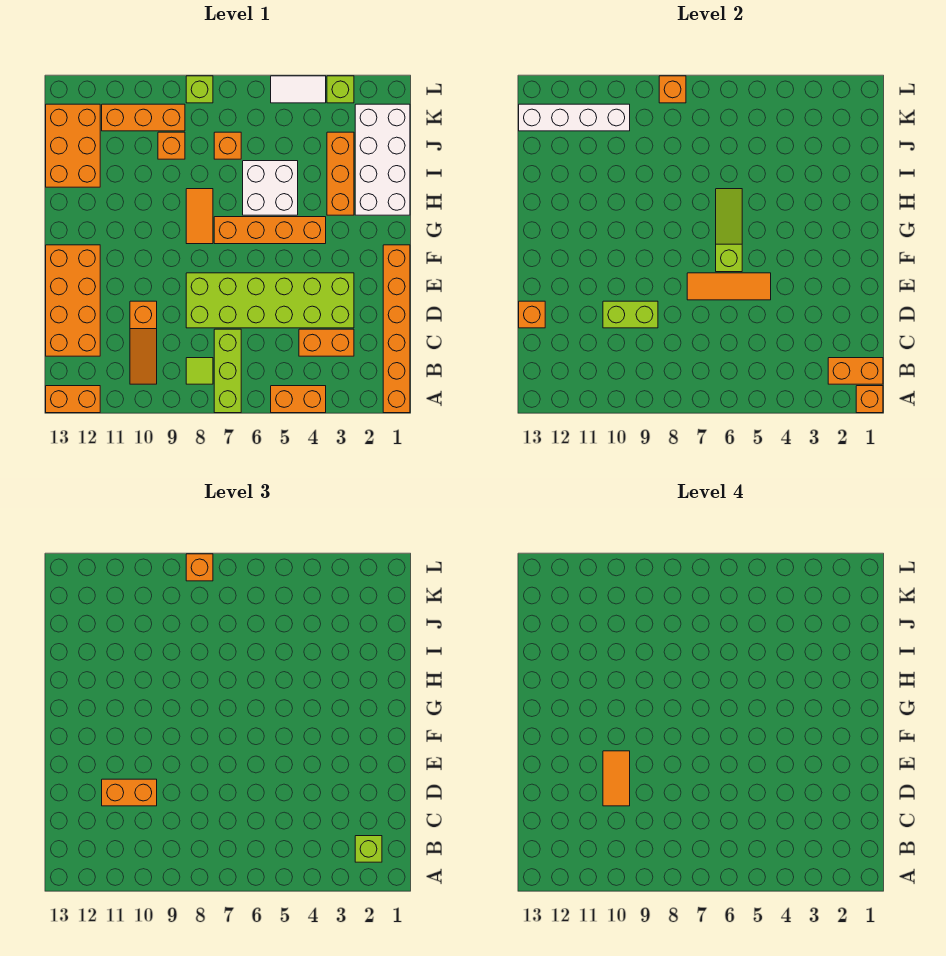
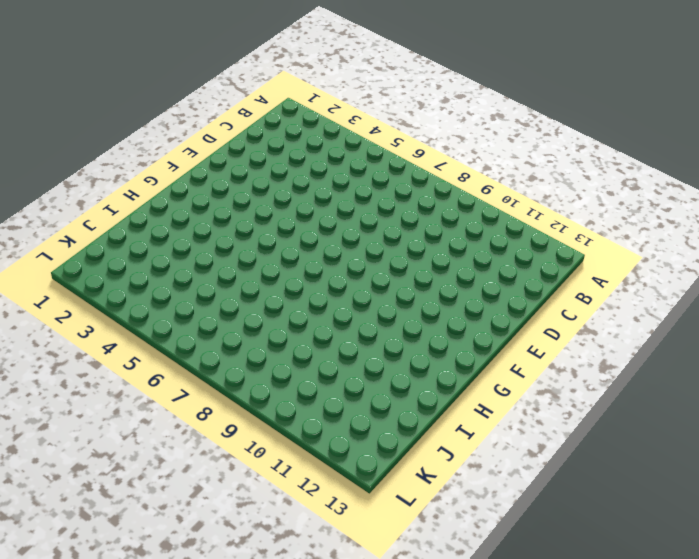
none -> orange brick A1:F1 level 1
none -> orange brick A4:A5 level 1
none -> lime brick A7:C7 level 1
none -> orange brick A12:A13 level 1

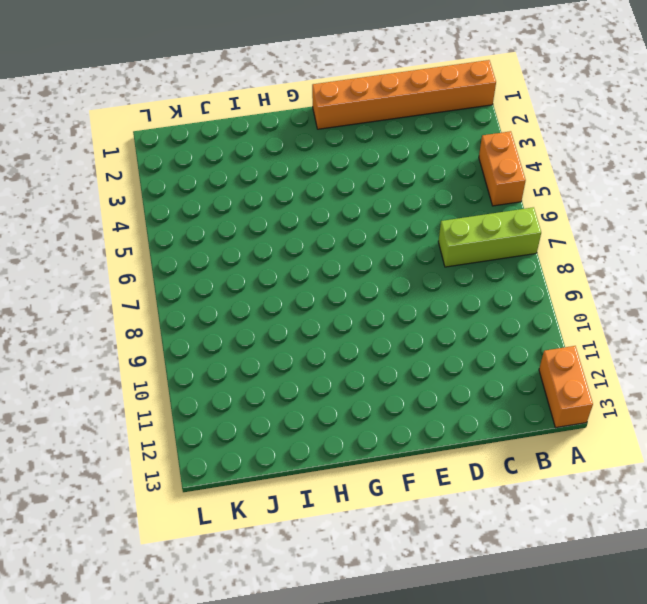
none -> lime tile B8 level 1
none -> orange slope B10:D10 level 1 top D
none -> orange brick C3:C4 level 1
none -> orange brick C12:F13 level 1

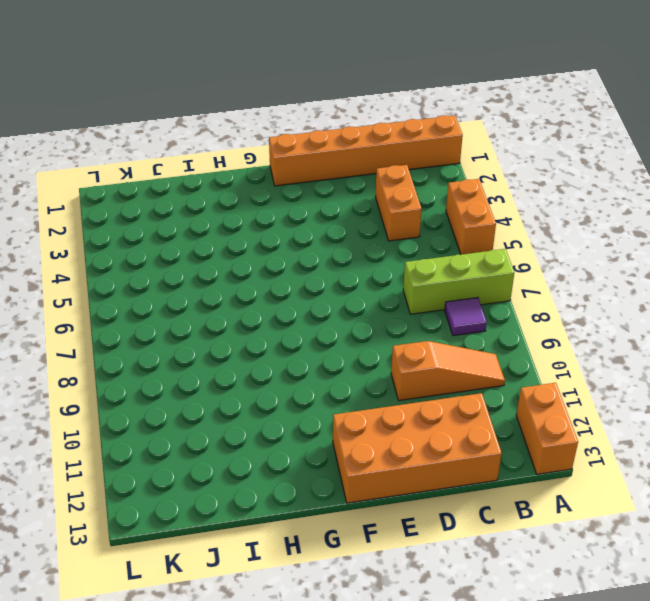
purple tile B8 level 1 -> lime tile B8 level 1
none -> lime brick D3:E8 level 1
none -> orange brick G4:G7 level 1
none -> orange tile G8:H8 level 1
none -> white brick H1:K2 level 1

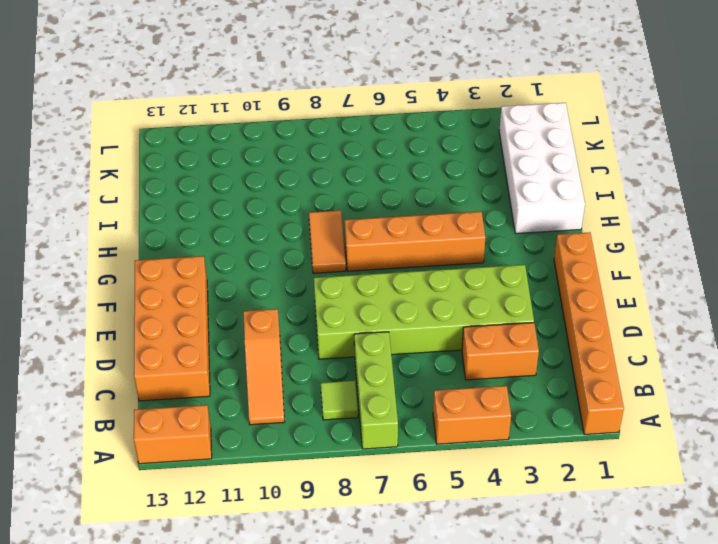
none -> orange brick H3:J3 level 1
none -> white brick H5:I6 level 1
none -> orange brick I12:K13 level 1
none -> orange brick J7 level 1

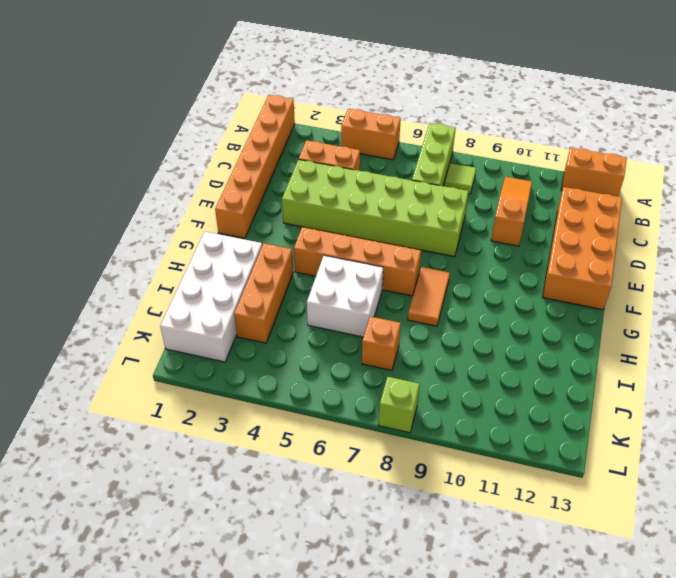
none -> orange brick I12:K13 level 1
none -> orange brick J9 level 1
none -> orange brick K9:K11 level 1
none -> lime brick L3 level 1

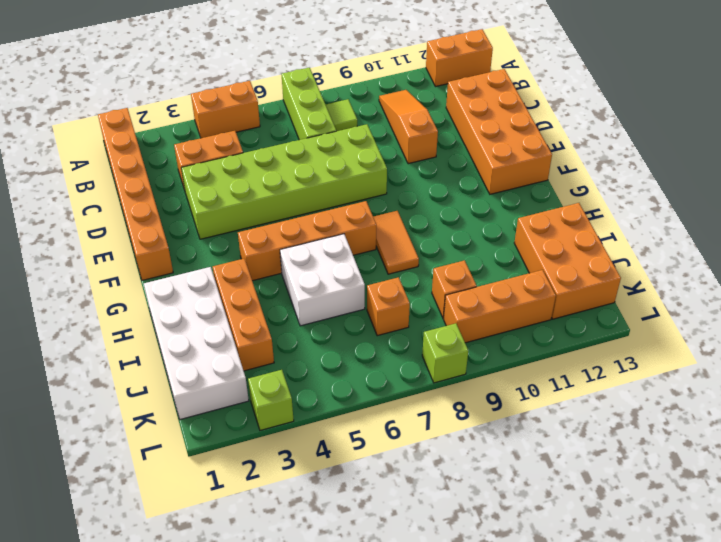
none -> white tile L4:L5 level 1
none -> orange brick A1 level 2
none -> orange brick B1:B2 level 2
none -> lime brick D9:D10 level 2

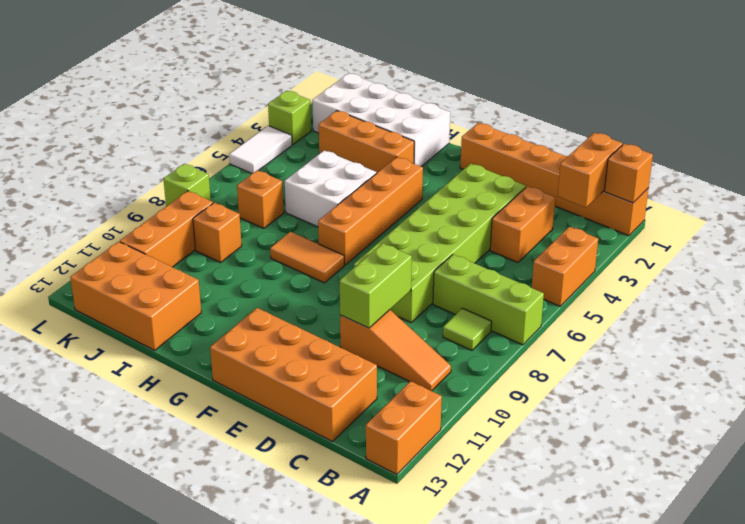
none -> orange brick D13 level 2
none -> orange tile E5:E7 level 2
none -> lime slope F6:H6 level 2 top F
none -> white brick K10:K13 level 2

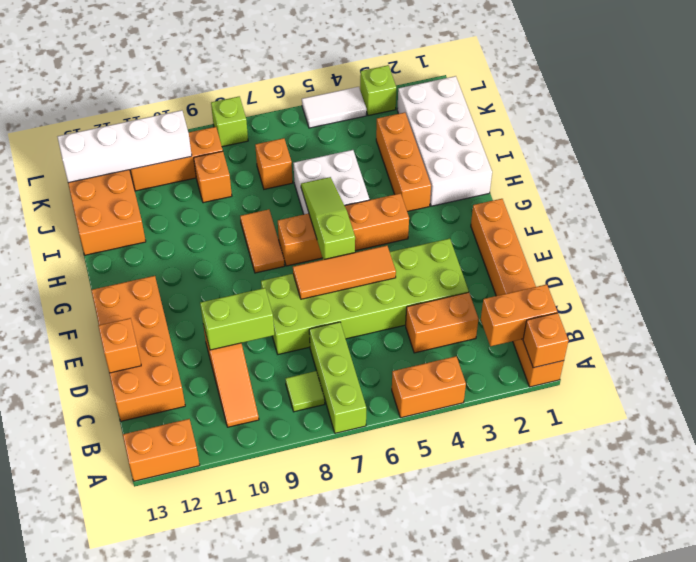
none -> orange brick L8 level 2
none -> lime brick B2 level 3
none -> orange brick D10:D11 level 3
none -> orange brick L8 level 3

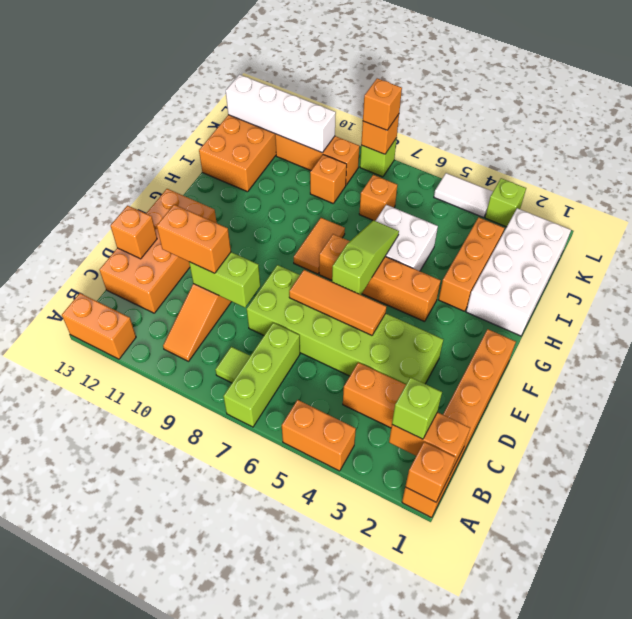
none -> orange tile D10:E10 level 4

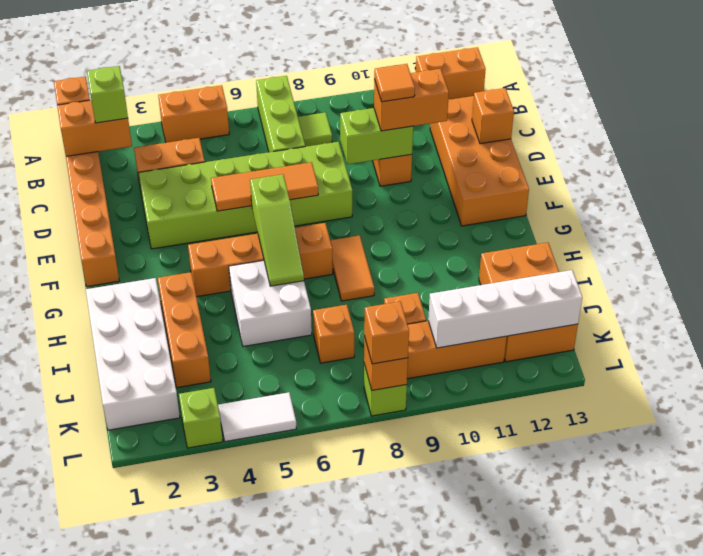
orange tile D10 level 4 -> orange tile D10:E10 level 4

